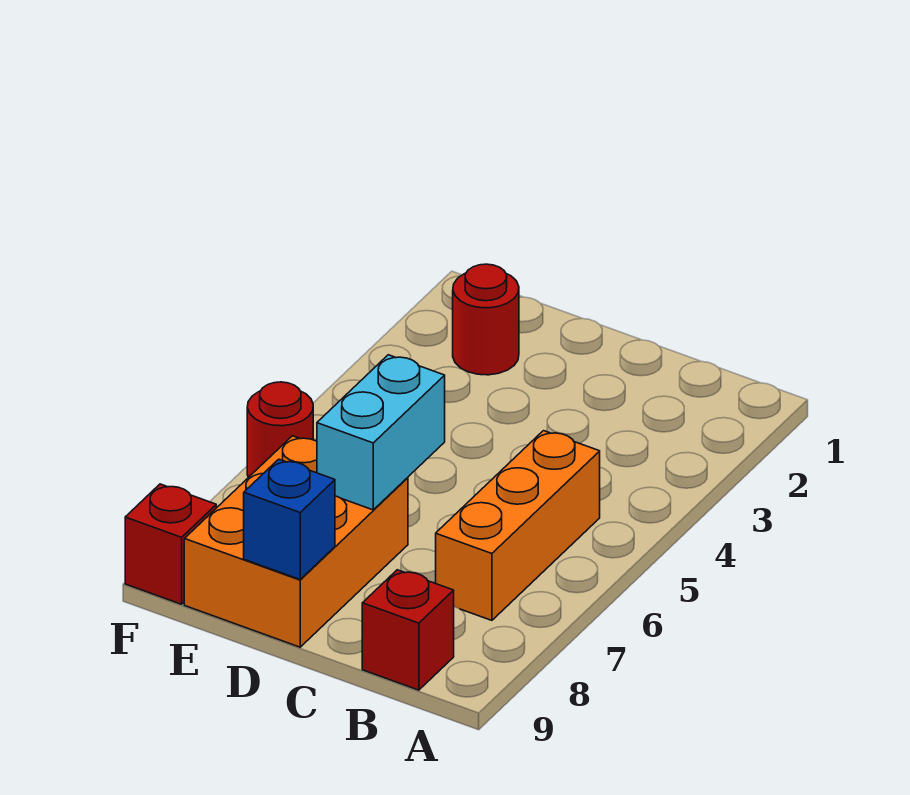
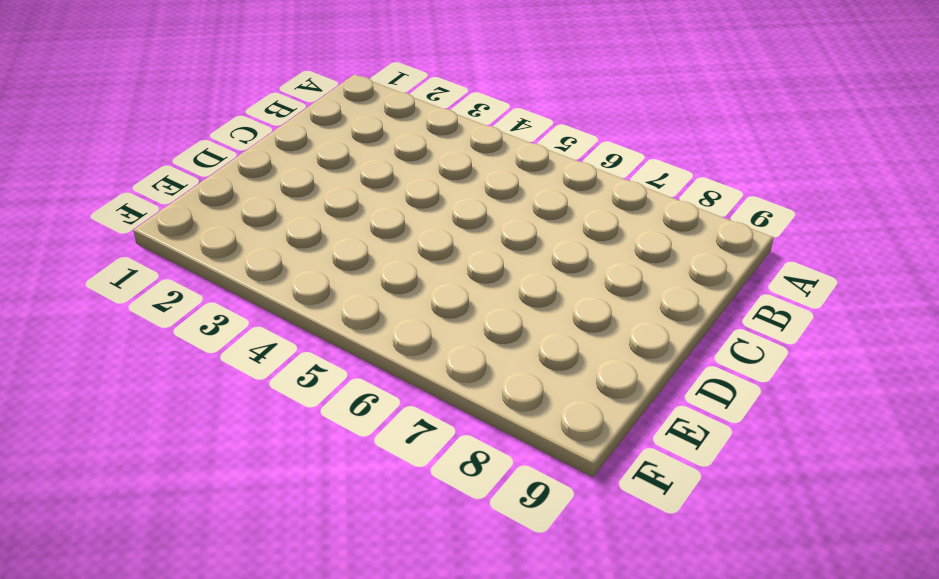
none -> orange brick B5:B7 level 1
none -> red brick B9 level 1

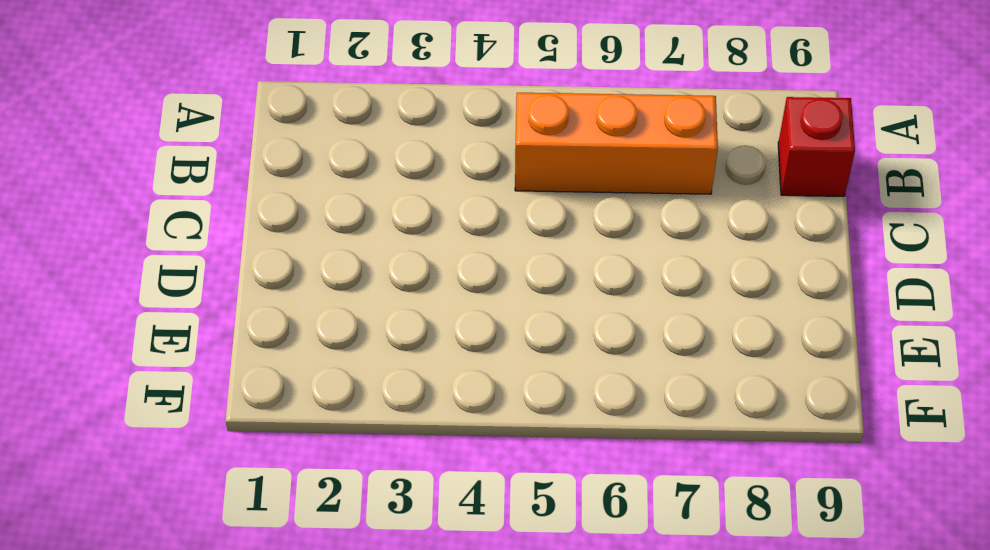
none -> orange brick D7:E9 level 1
none -> red round brick E2 level 1

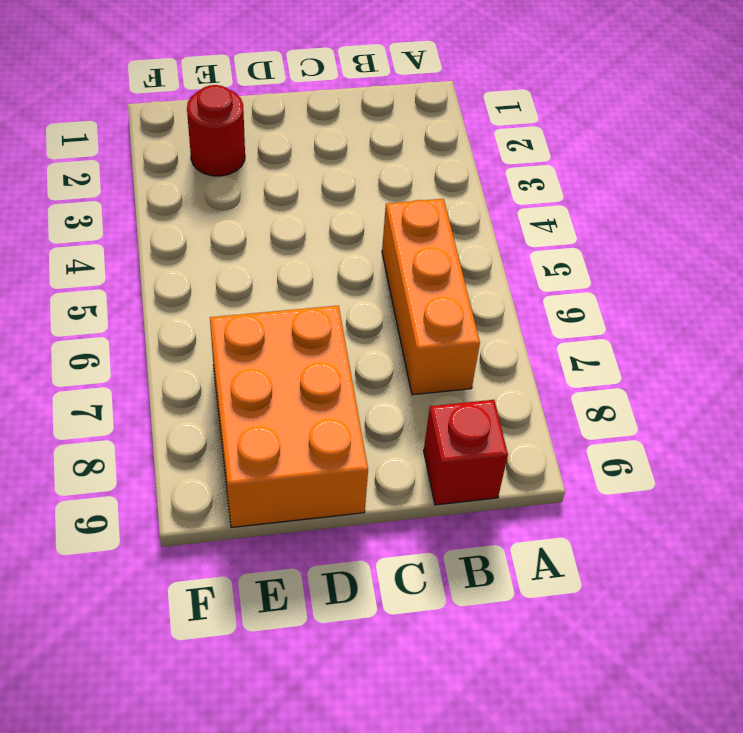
none -> red round brick F6 level 1
none -> red brick F9 level 1

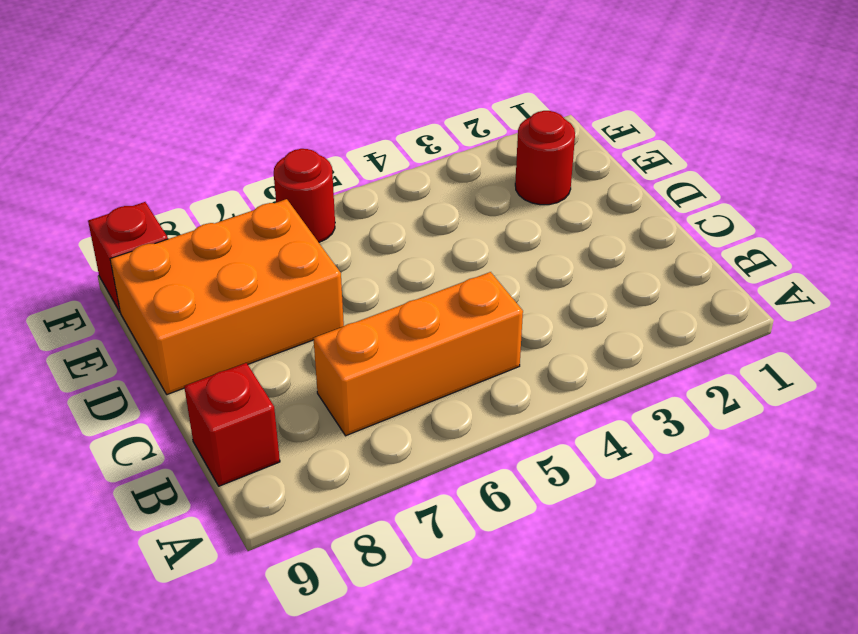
none -> cyan brick D6:D7 level 2
none -> blue brick D9 level 2

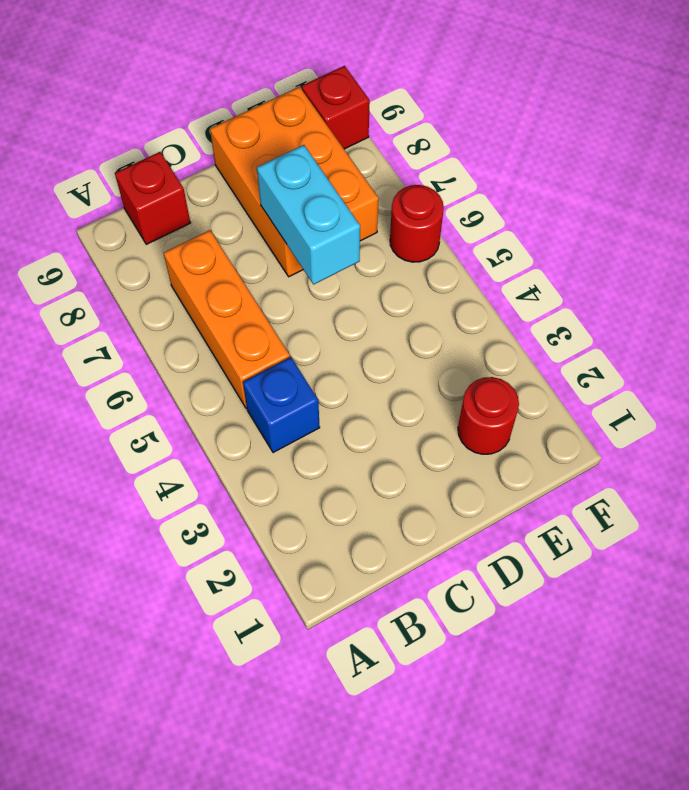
blue brick B4 level 1 -> blue brick D9 level 2

